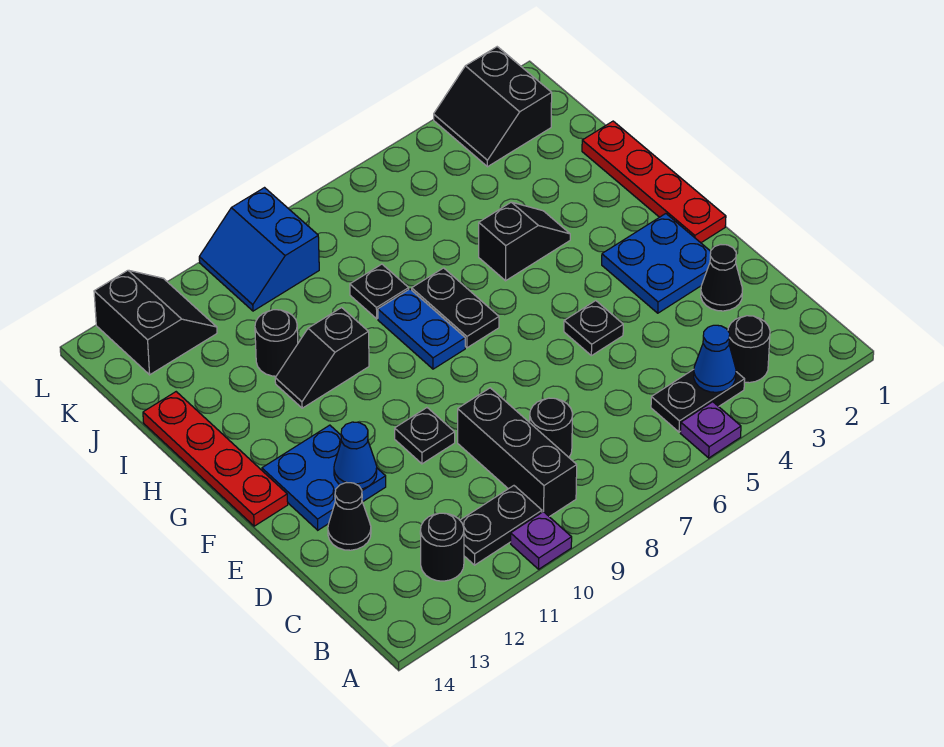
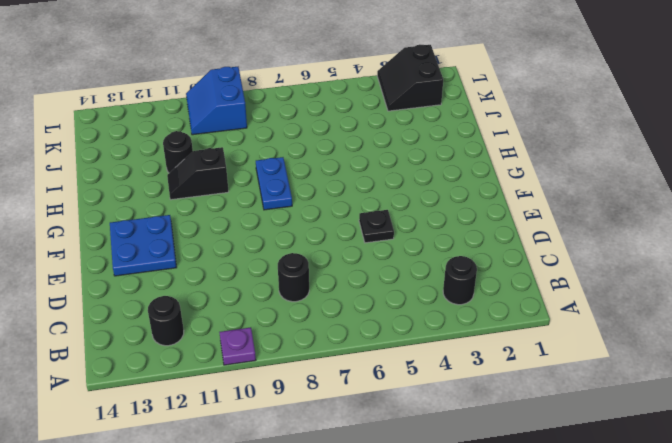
none -> purple plate A5 level 1
none -> black plate B4:B5 level 1
none -> black brick B9:D9 level 1

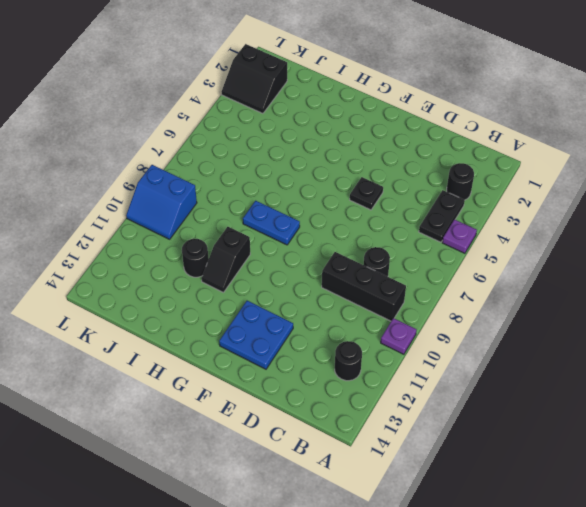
none -> black plate B10:B11 level 1
none -> black cone D2 level 1
none -> black cone D13 level 1

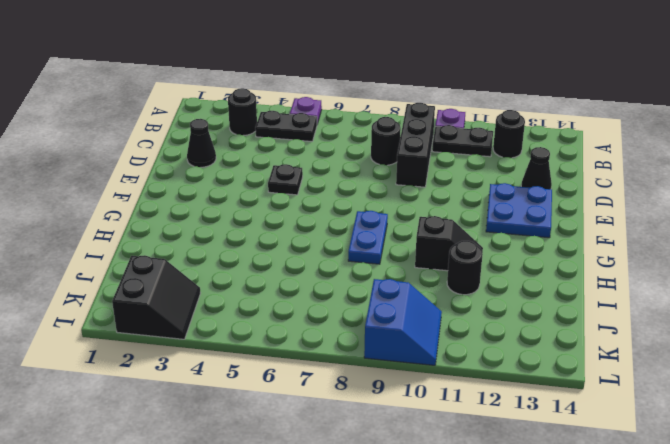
none -> blue plate E2:F3 level 1
none -> black plate E10 level 1
none -> red plate F1:I1 level 1

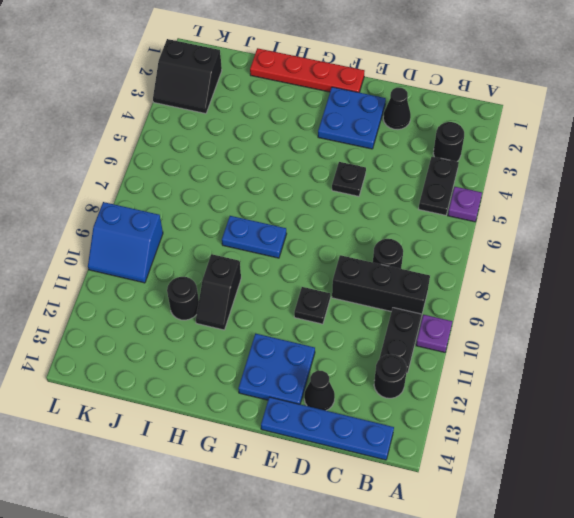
blue plate B14:E14 level 1 -> none
none -> red plate F14:I14 level 1
none -> black plate G7:H7 level 1
none -> black slope H4:H5 level 1 top 5

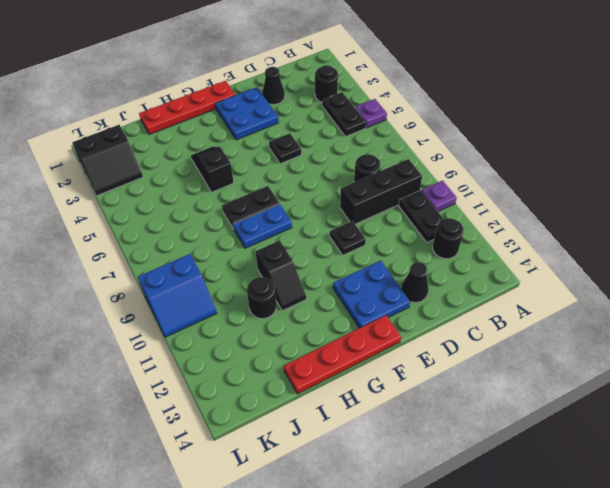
none -> black plate I8 level 1
none -> black slope K12:L13 level 1 top 13
none -> blue cone B4 level 2

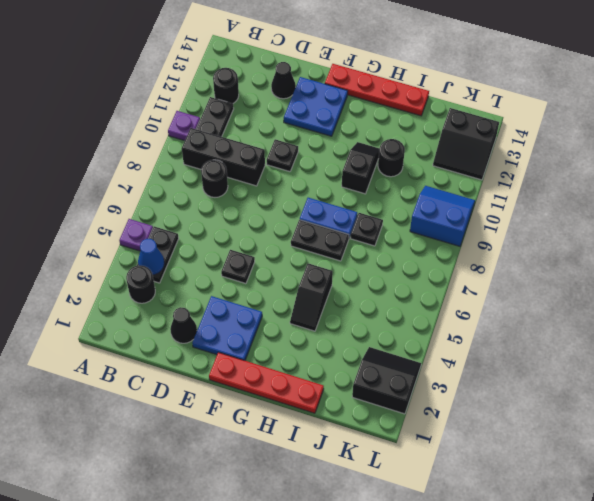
none -> blue cone E12 level 2

